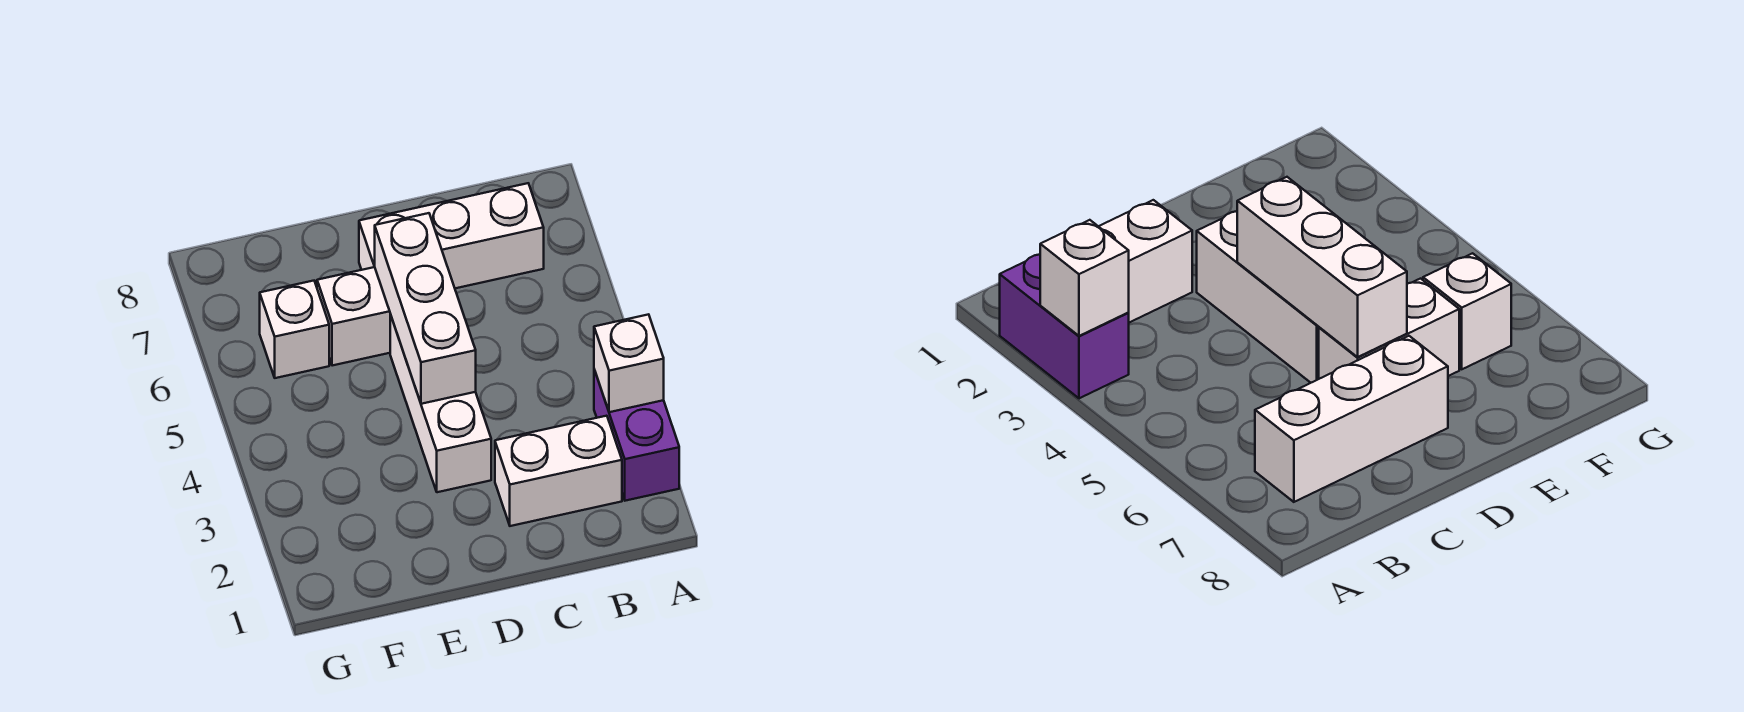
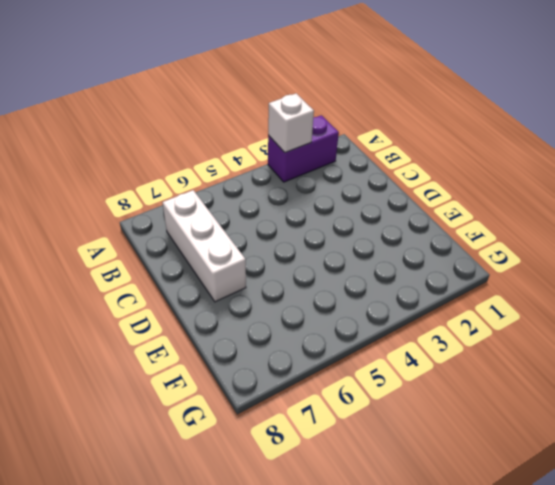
none -> white brick B2:C2 level 1
none -> white brick D3:D5 level 1

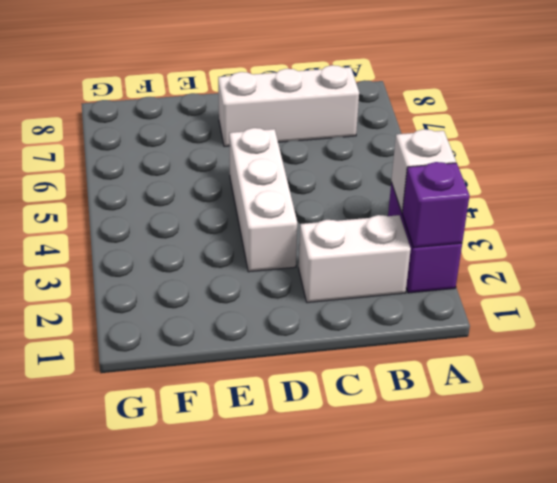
purple brick A2 level 2 -> none
none -> white brick D6:E6 level 1
none -> white brick F6 level 1

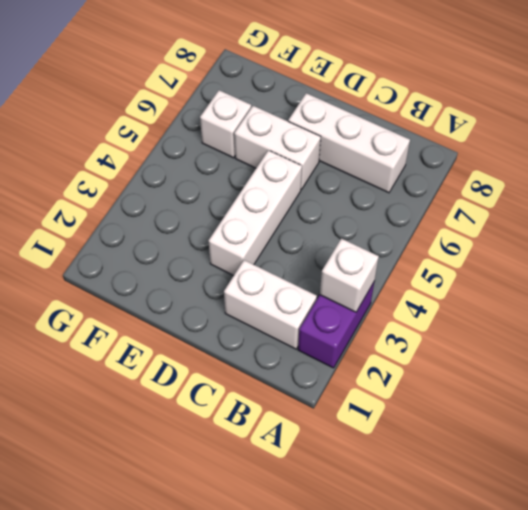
none -> white brick D4:D6 level 2

